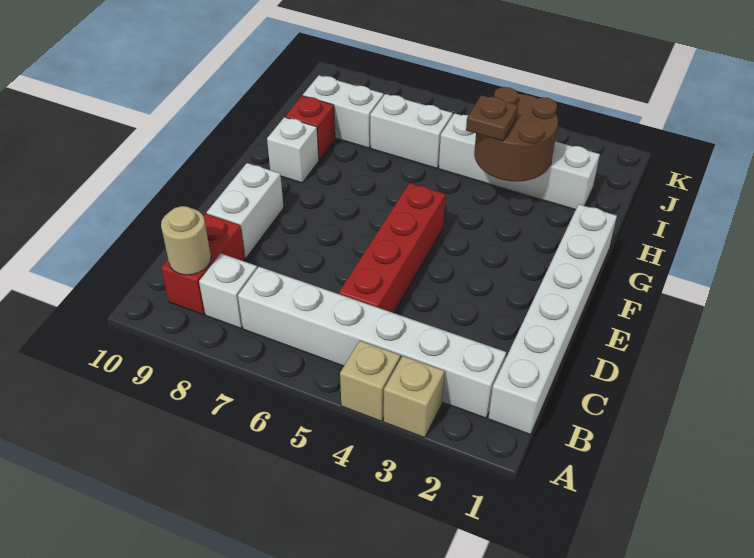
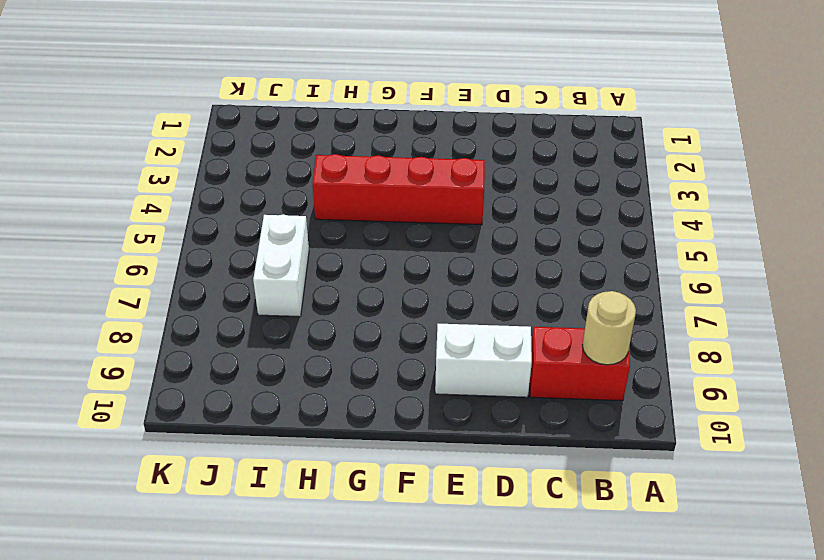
red brick E4:H4 level 1 -> red brick C5:F5 level 1
none -> tan brick A3 level 1
none -> tan brick A4 level 1
none -> white brick B1:G1 level 1

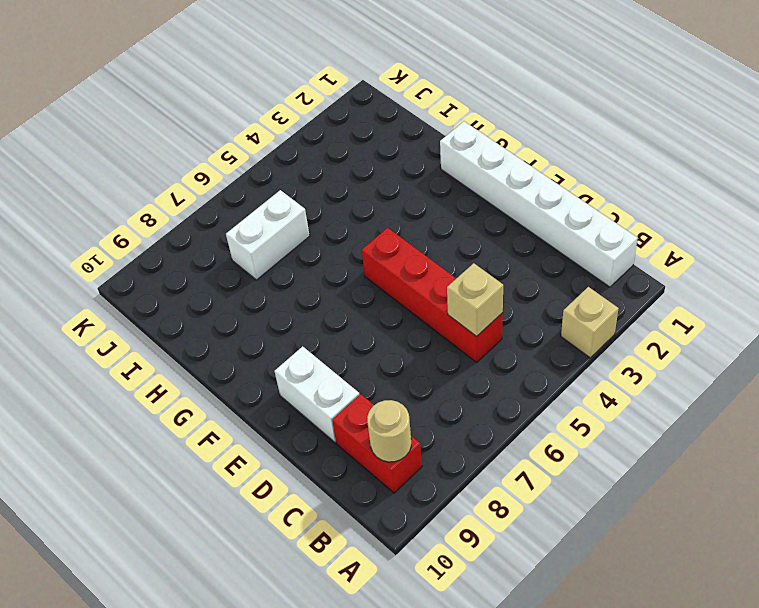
tan brick C5 level 2 -> tan brick A4 level 1
none -> white brick B2:B7 level 1
none -> white brick B8 level 1
none -> white brick G9 level 1

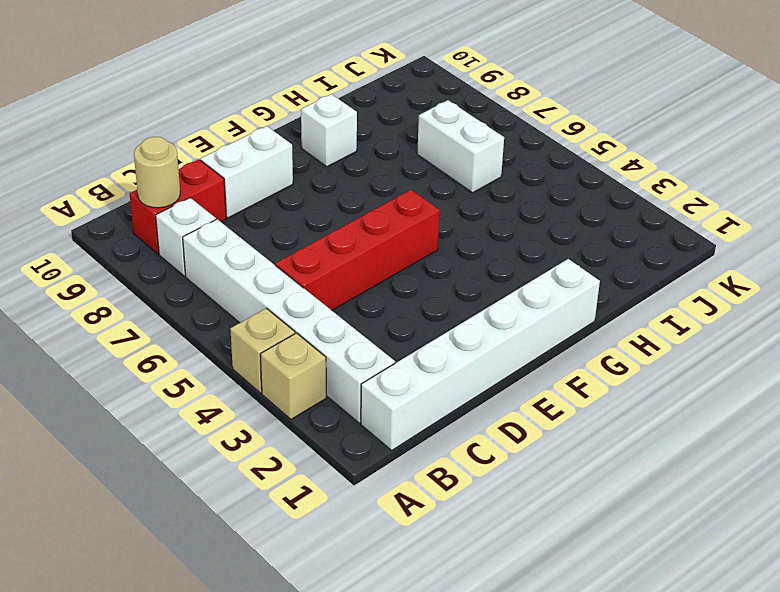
none -> red brick H9 level 1
none -> white brick I2:I5 level 1
none -> white brick I8:I9 level 1

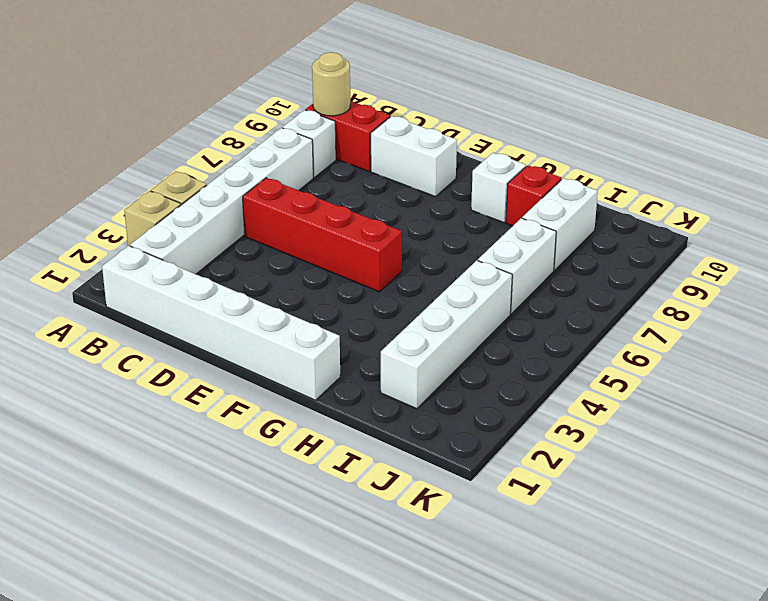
none -> brown round brick H3:I4 level 2
none -> brown plate H4 level 3

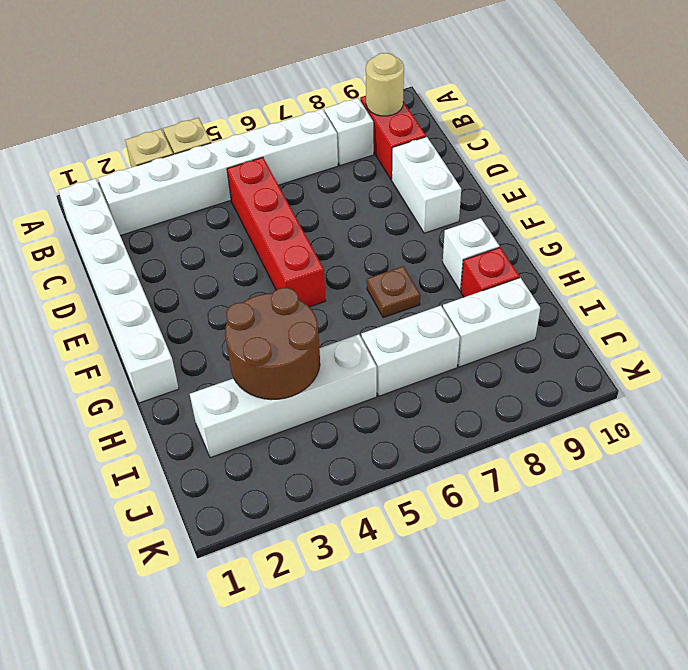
brown plate G7 level 1 -> brown plate H4 level 3

